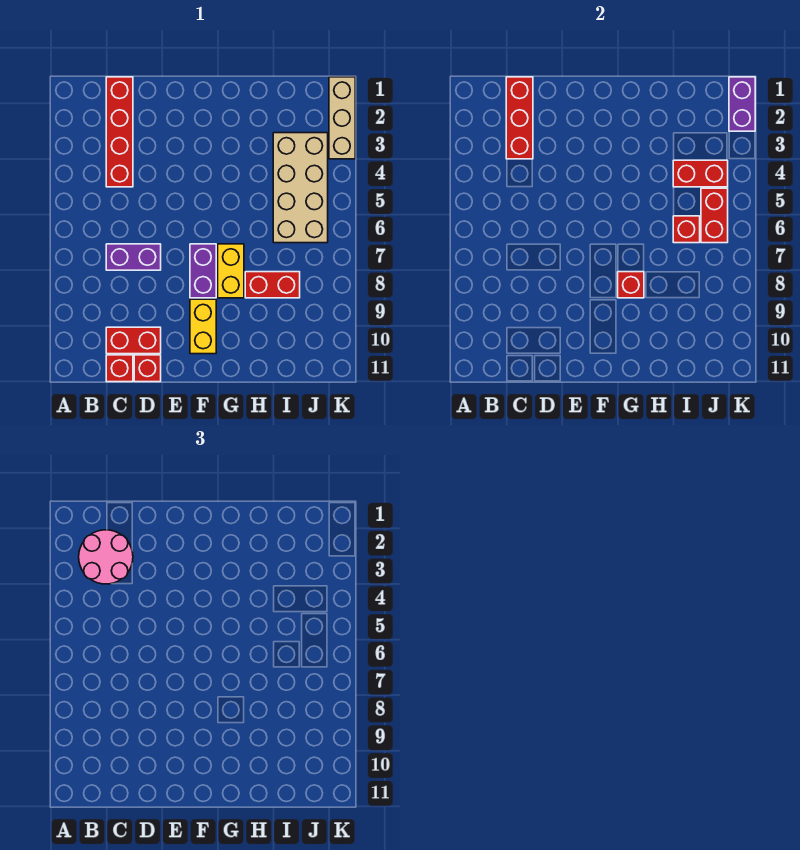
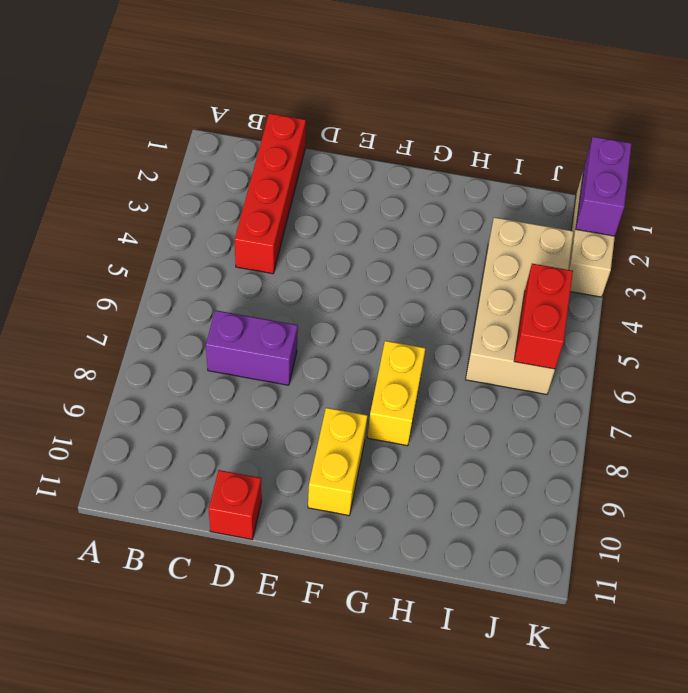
none -> red brick C10:D10 level 1
none -> red brick C11 level 1
none -> purple brick F7:F8 level 1

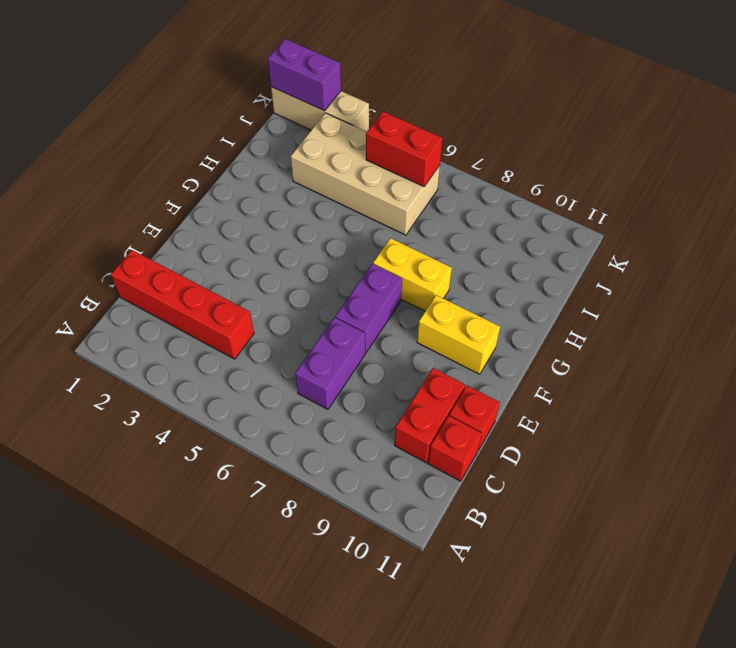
purple brick E7:F7 level 1 -> purple brick F7:F8 level 1
none -> red brick H8:I8 level 1
none -> red brick C1:C3 level 2
none -> red brick G8 level 2

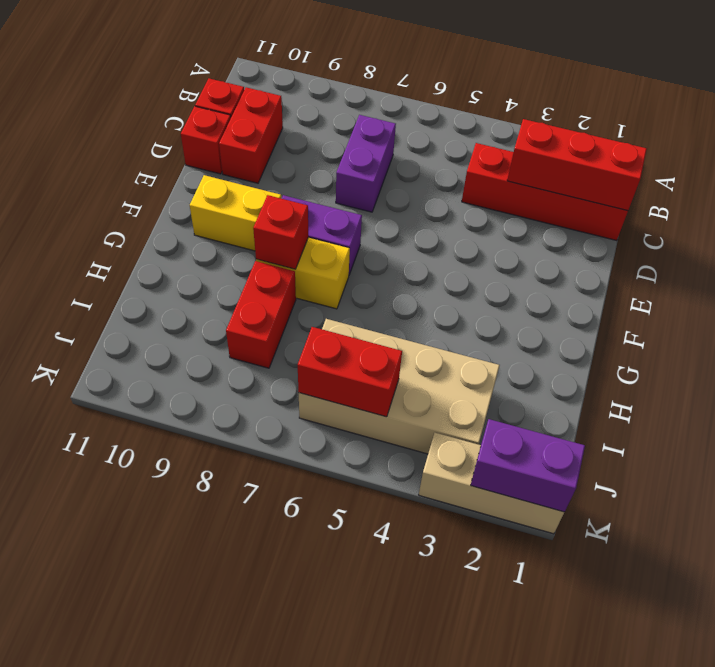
none -> red brick I4:J4 level 2
none -> red brick I6 level 2
none -> pink round brick B2:C3 level 3

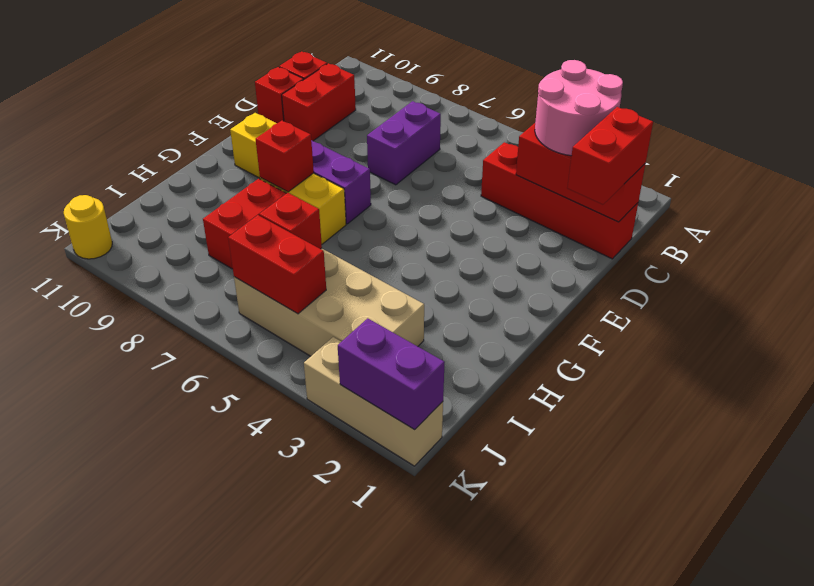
red brick C1:D1 level 3 -> red brick I4:J4 level 2
yellow round brick K11 level 1 -> none

